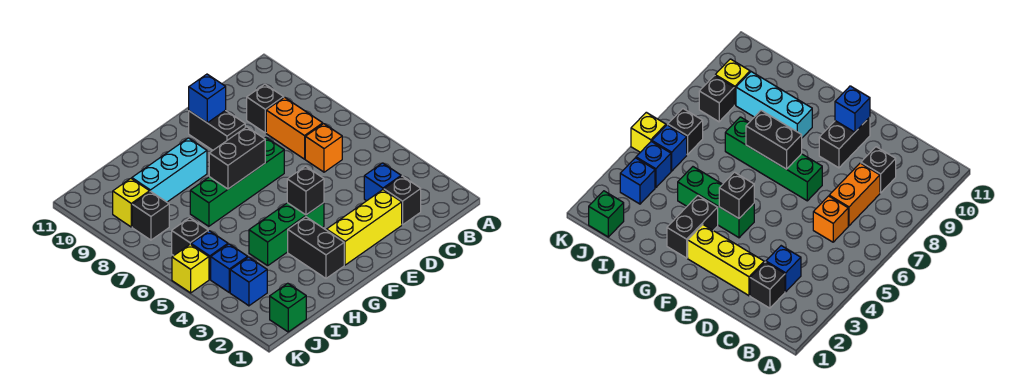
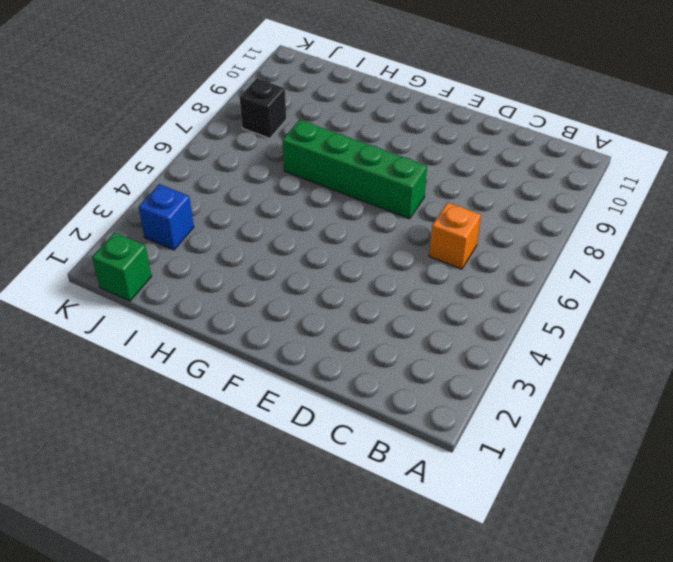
none -> black brick C2 level 1
none -> blue brick C3 level 1
none -> orange brick C7:C8 level 1

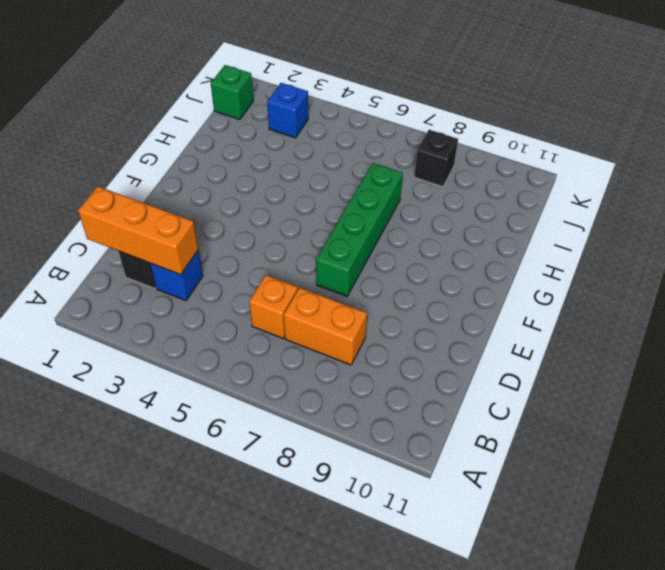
orange brick C1:C3 level 2 -> none
none -> black brick C9 level 1
none -> yellow brick D2:F2 level 1
none -> black brick E9:E10 level 1

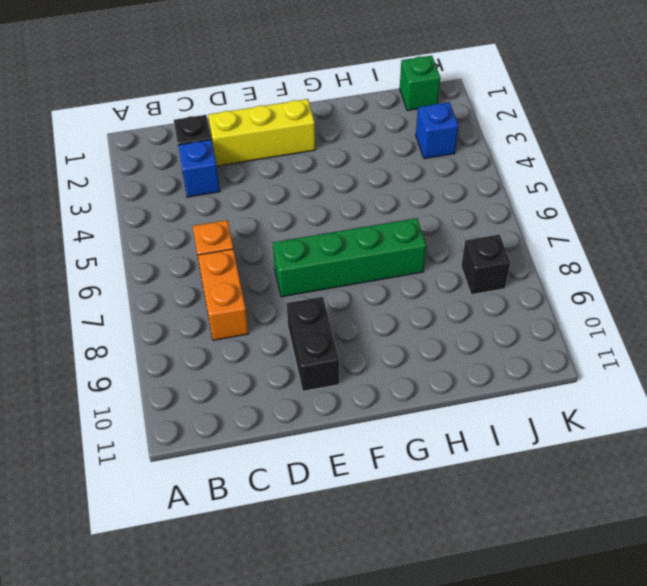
none -> black brick C9 level 1
none -> green brick F4:H4 level 1
none -> black brick G2:G3 level 1

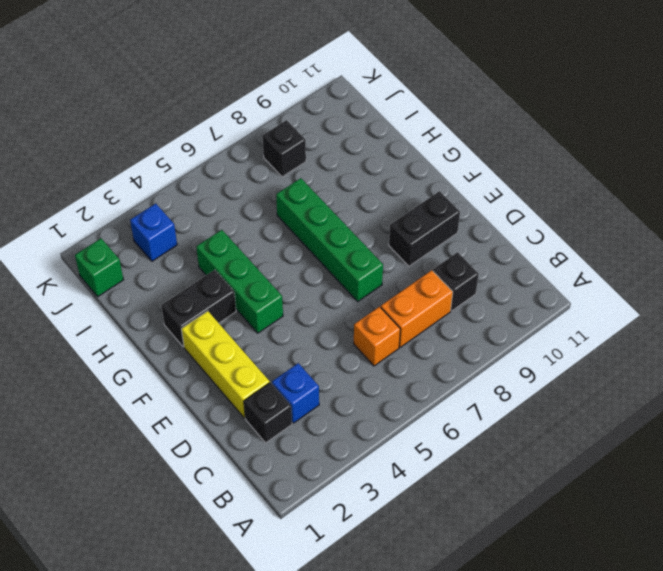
none -> cyan brick G9:I9 level 1
none -> blue brick J4 level 1
none -> blue brick J5 level 1

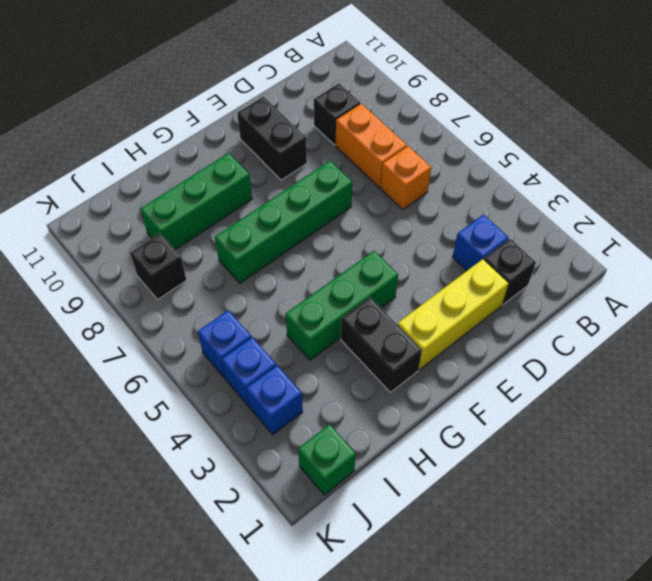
green brick G9:I9 level 1 -> cyan brick G9:I9 level 1
none -> black brick J6 level 1
none -> yellow brick J9 level 1
none -> yellow brick K5 level 1

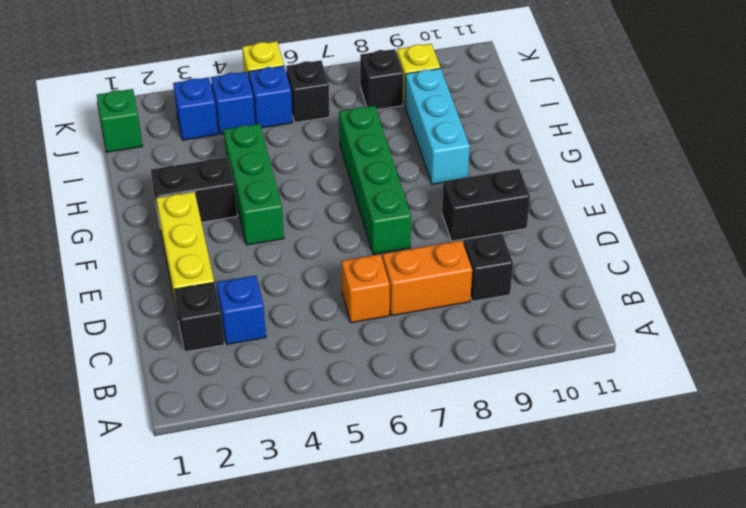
none -> blue brick E10 level 2
none -> black brick F4 level 2
none -> black brick F7:G7 level 2

